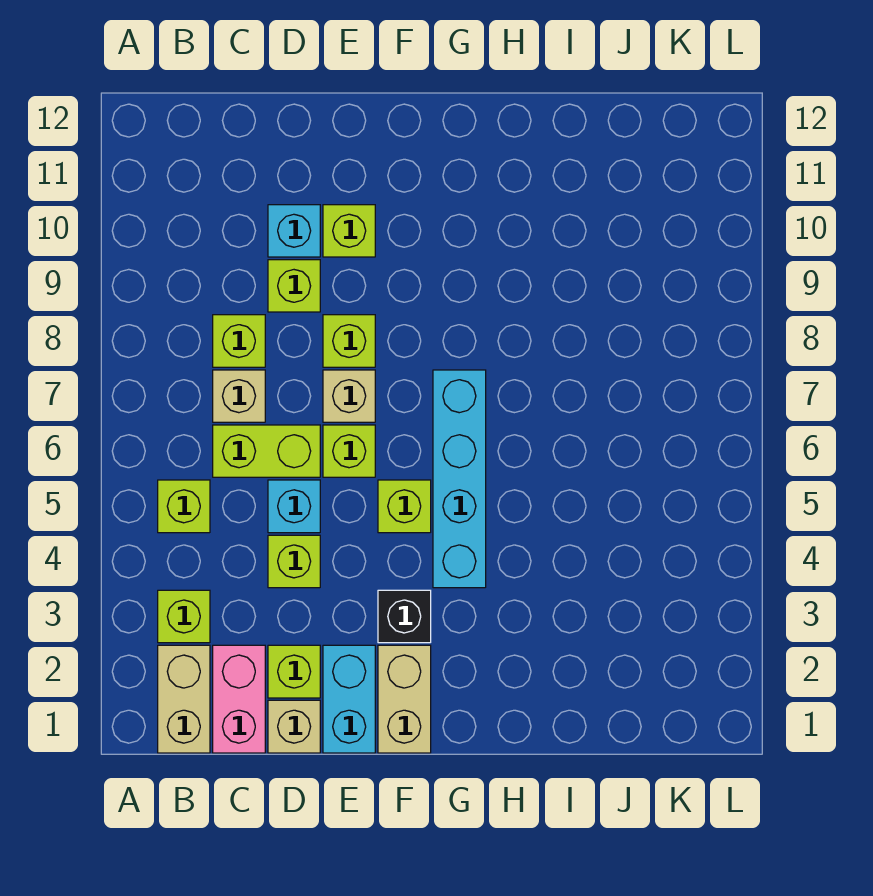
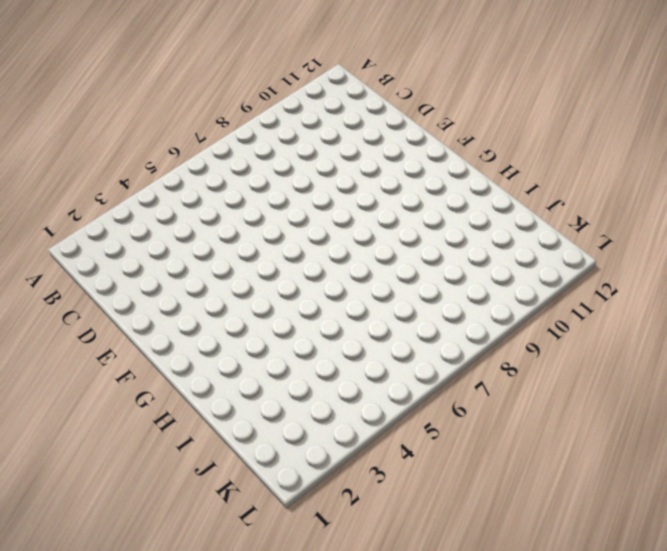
none -> tan brick B1:B2 level 1
none -> lime brick B3 level 1
none -> lime brick B5 level 1

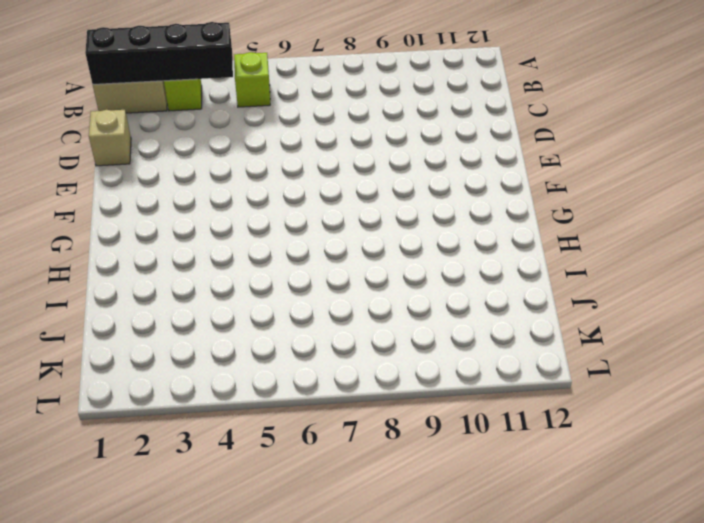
black brick B1:B4 level 2 -> none
none -> pink brick C1:C2 level 1
none -> lime brick C6:D6 level 1
none -> tan brick C7 level 1

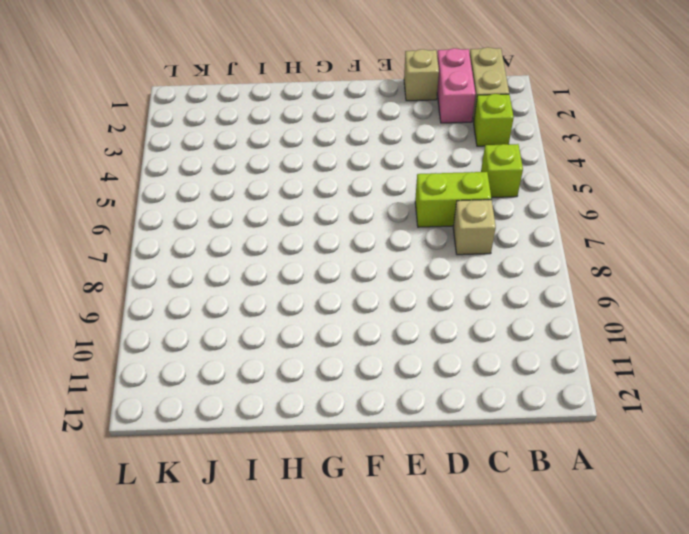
none -> lime brick C8 level 1
none -> lime brick D2 level 1
none -> lime brick D4 level 1

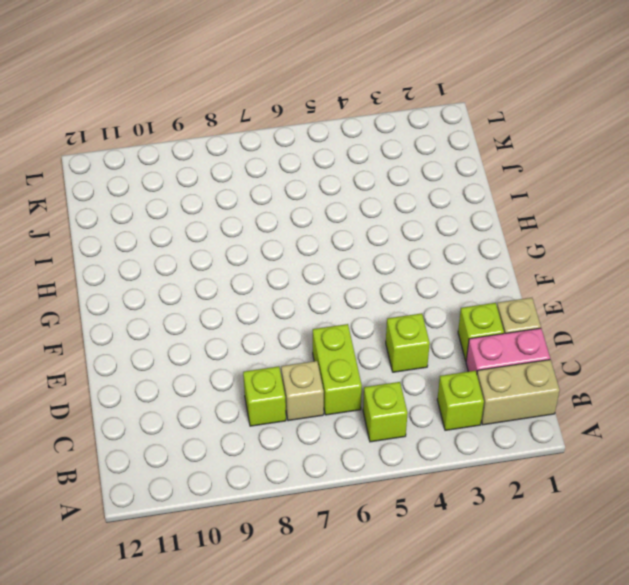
none -> cyan brick D5 level 1
none -> lime brick D9 level 1
none -> cyan brick D10 level 1

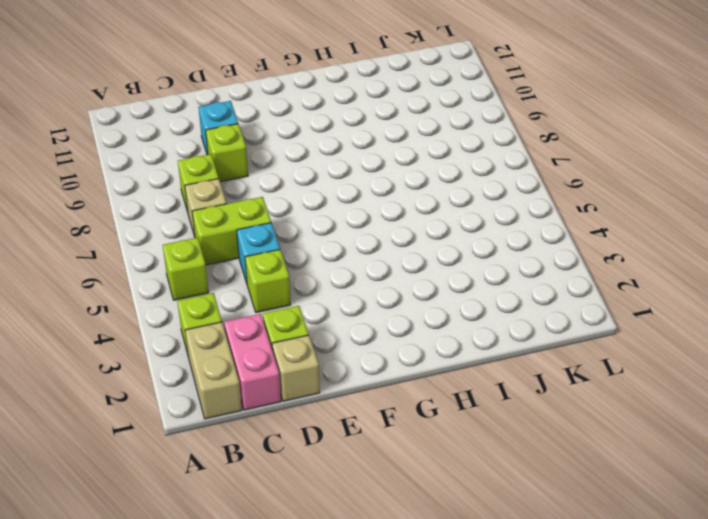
none -> cyan brick E1:E2 level 1
none -> lime brick E6 level 1
none -> tan brick E7 level 1

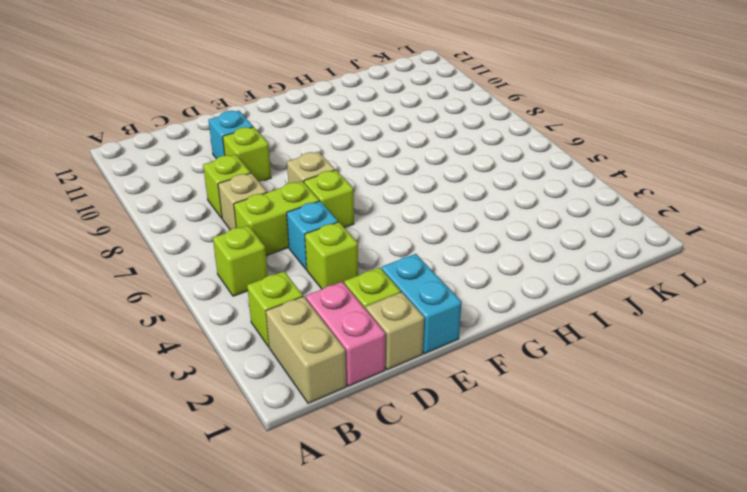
none -> lime brick E8 level 1
none -> lime brick E10 level 1
none -> tan brick F1:F2 level 1

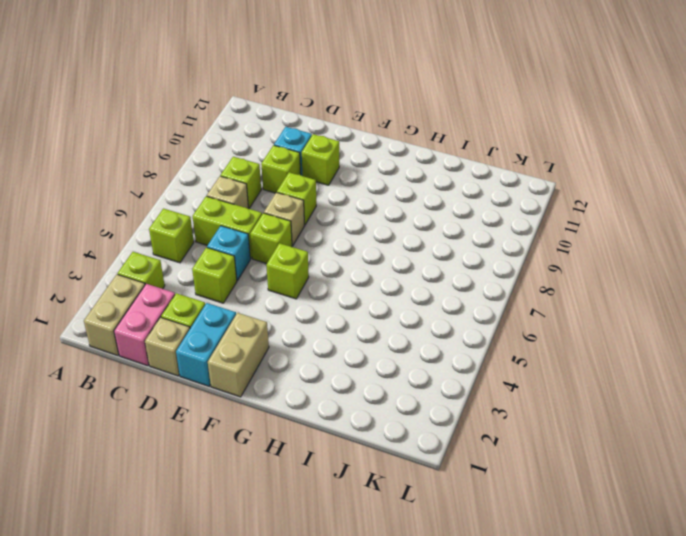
none -> black brick F3 level 1
none -> cyan brick G4:G7 level 1

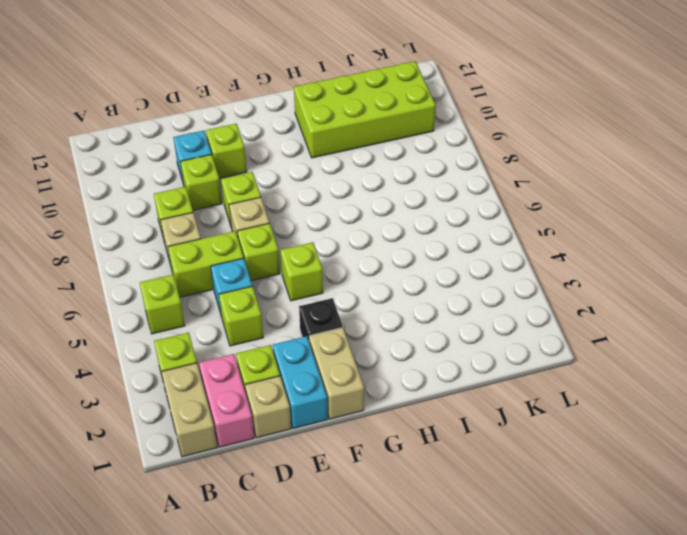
lime brick H10:K11 level 1 -> none
none -> cyan brick G4:G7 level 1

